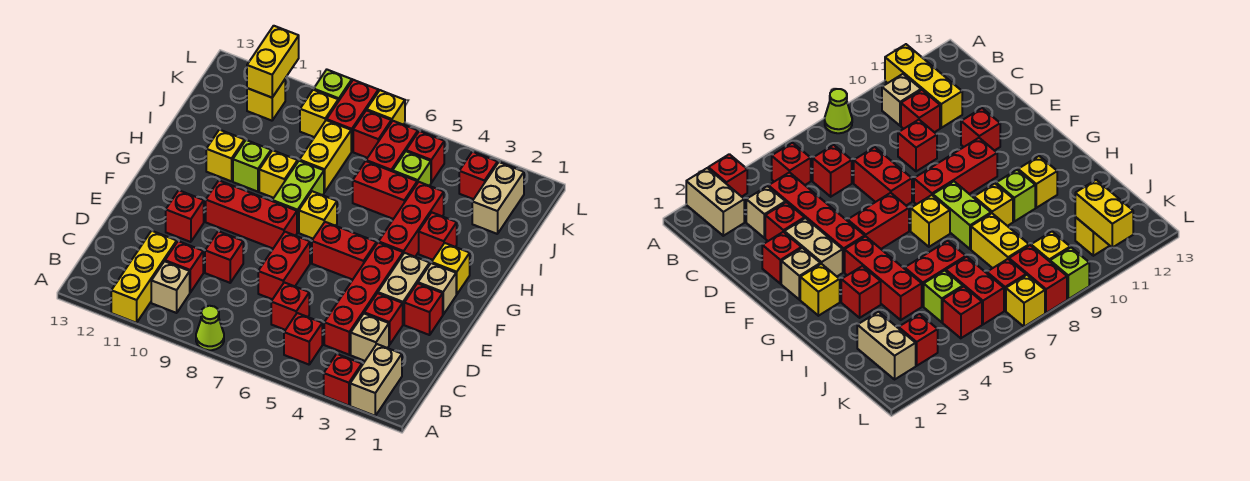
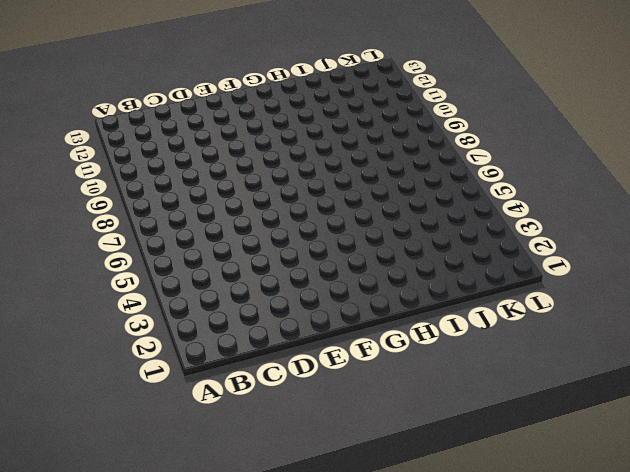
none -> tan brick A2:B2 level 1
none -> red brick A3 level 1
none -> lime cone A8 level 1
none -> yellow brick A11:C11 level 1

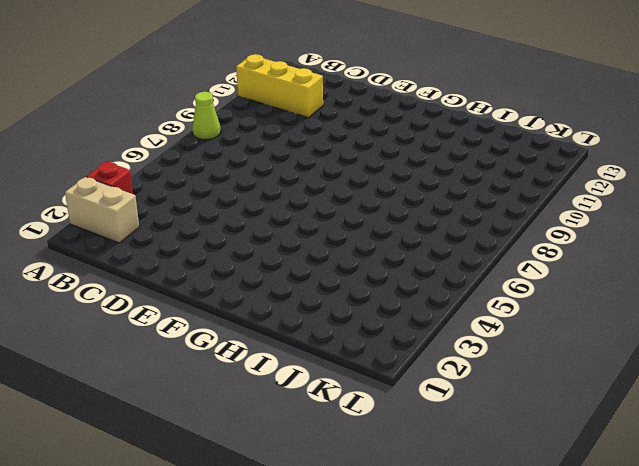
none -> red brick B5 level 1
none -> tan brick B10 level 1
none -> tan brick C3 level 1
none -> red brick C4:F4 level 1

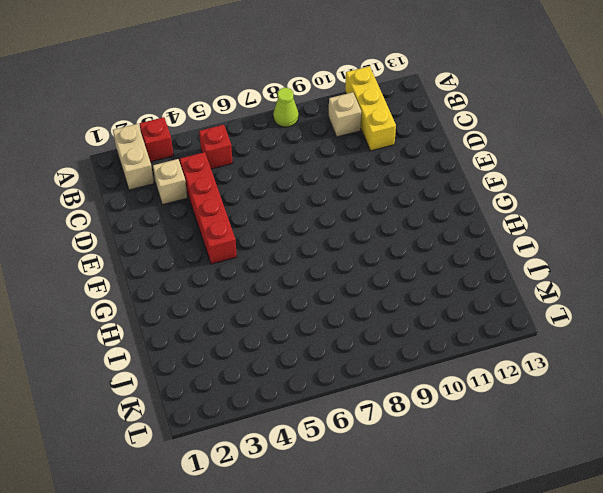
none -> red brick C6 level 1
none -> red brick C10 level 1
none -> red brick D3 level 1
none -> red brick D7:E7 level 1

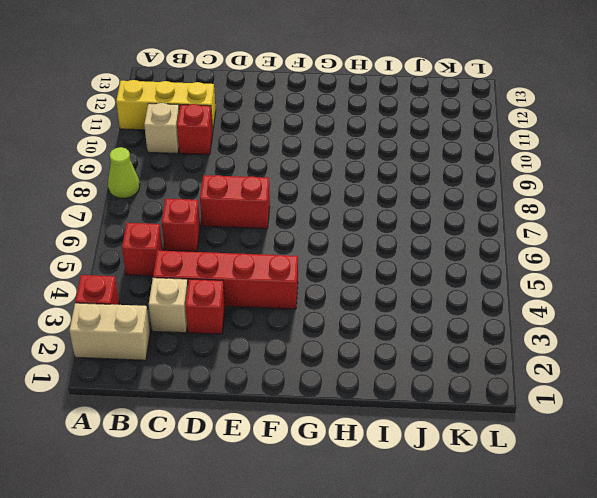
none -> red brick D9 level 1
none -> red brick E2 level 1
none -> tan brick E3:F3 level 1
none -> red brick E11 level 1

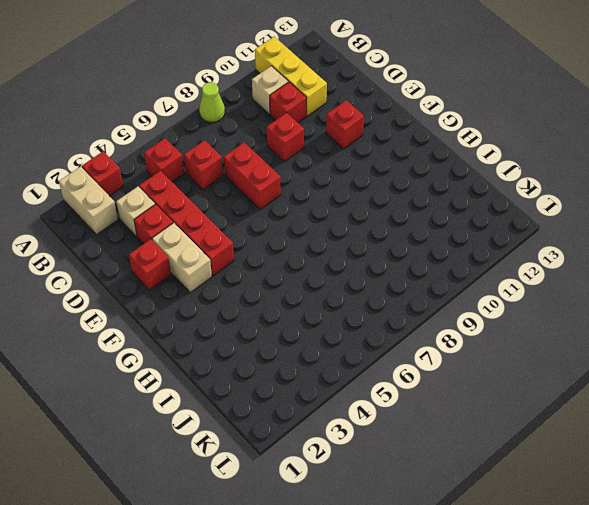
none -> tan brick F2 level 1
none -> red brick F5:F6 level 1
none -> red brick F8:F10 level 1
none -> yellow brick G2 level 1

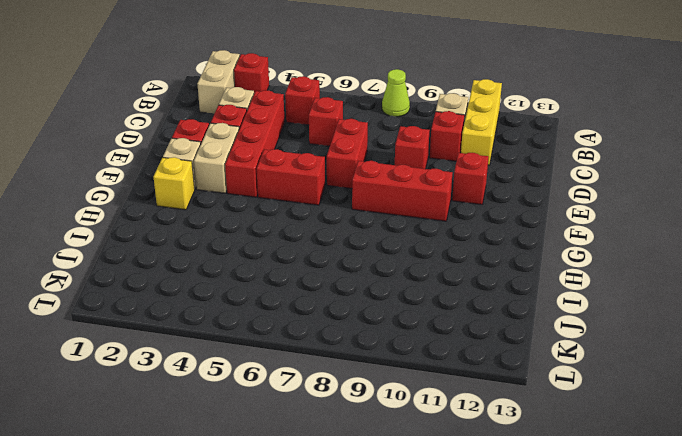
none -> red brick G4:I4 level 1
none -> yellow brick G7 level 1
none -> lime brick G8:H8 level 1
none -> red brick H3 level 1

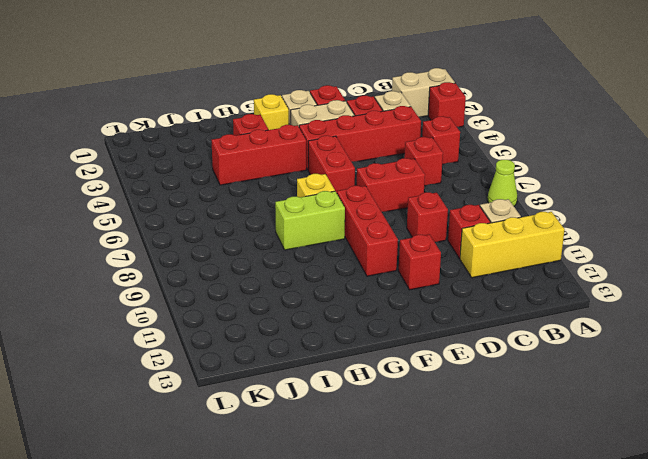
none -> yellow brick H9 level 1
none -> lime brick H10 level 1
none -> yellow brick H11 level 1
none -> red brick I5:I6 level 1

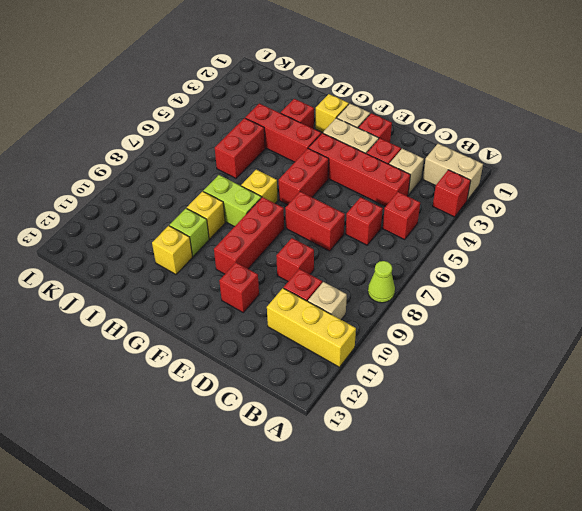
none -> yellow brick I8:J8 level 1
none -> tan brick J2:K2 level 1
none -> lime brick J5 level 1
none -> red brick J6:K6 level 1

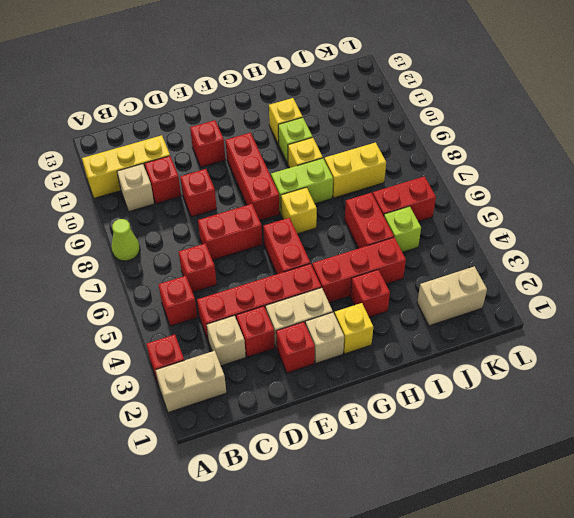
none -> red brick K3 level 1
none -> red brick K5 level 1
none -> red brick K7 level 1
none -> red brick K8:L8 level 1

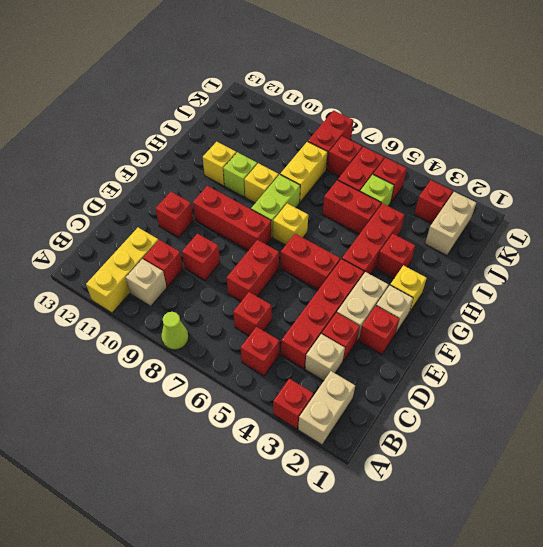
none -> yellow brick K9 level 1
none -> yellow brick K11 level 1
none -> yellow brick L7 level 1
none -> lime brick L9 level 1

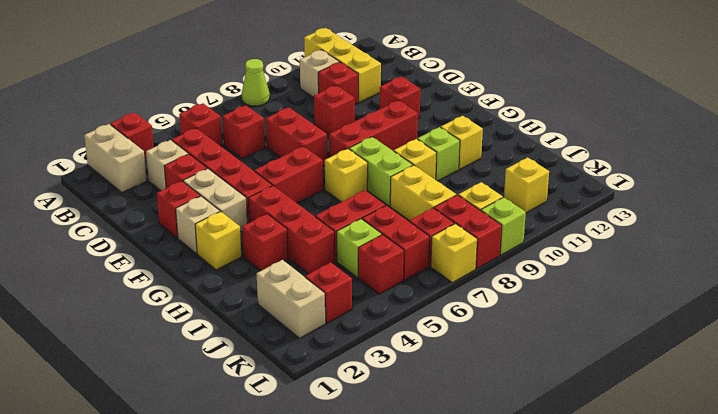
none -> yellow brick K11:L11 level 2

